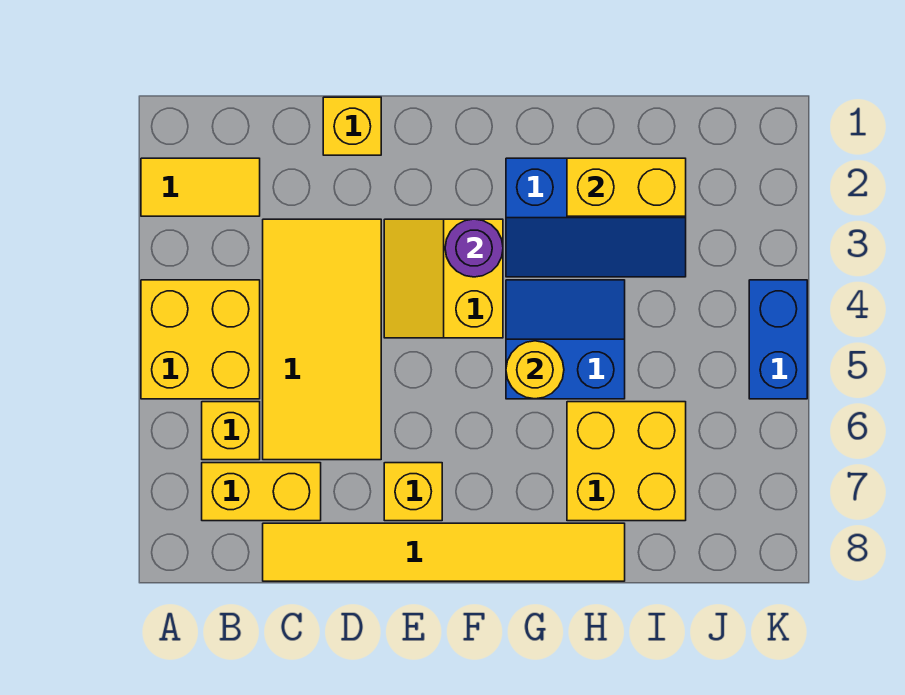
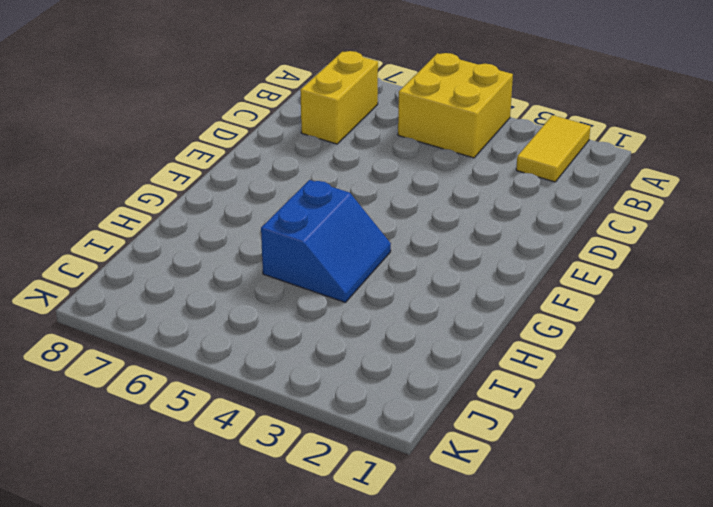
none -> yellow brick B6 level 1
none -> yellow tile C3:D6 level 1
none -> yellow tile C8:H8 level 1

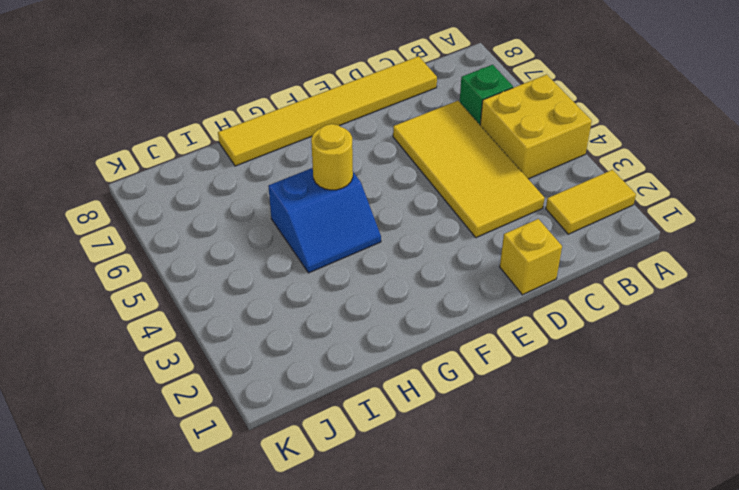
green brick B6 level 1 -> yellow brick B6 level 1
none -> yellow brick B7:C7 level 1
none -> yellow slope E3:F4 level 1 top F
none -> yellow brick E7 level 1

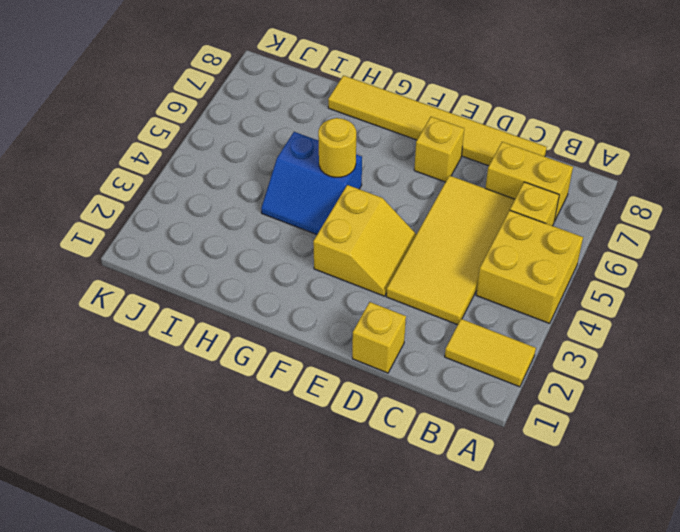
none -> blue slope G2:I3 level 1 top 2
none -> yellow brick H6:I7 level 1
none -> blue brick K4:K5 level 1

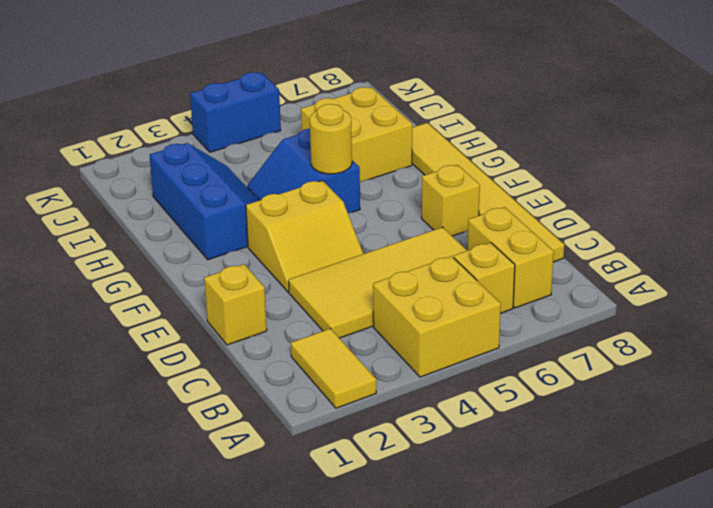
none -> purple round brick F3 level 2
none -> yellow brick H2:I2 level 2

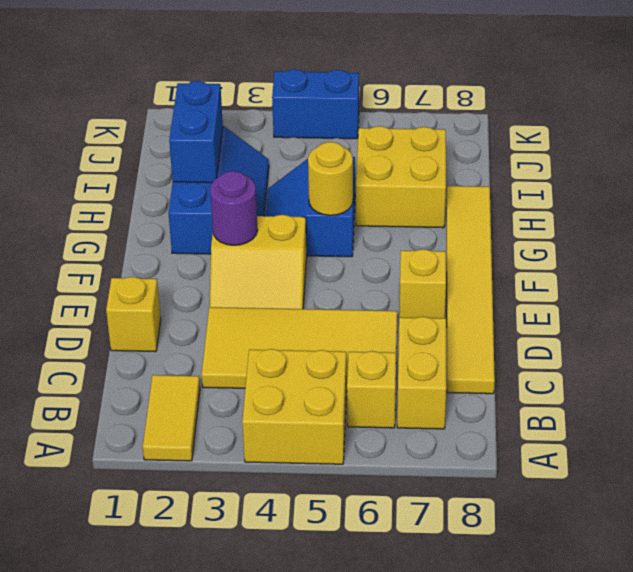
blue brick H2:I2 level 2 -> yellow brick H2:I2 level 2

